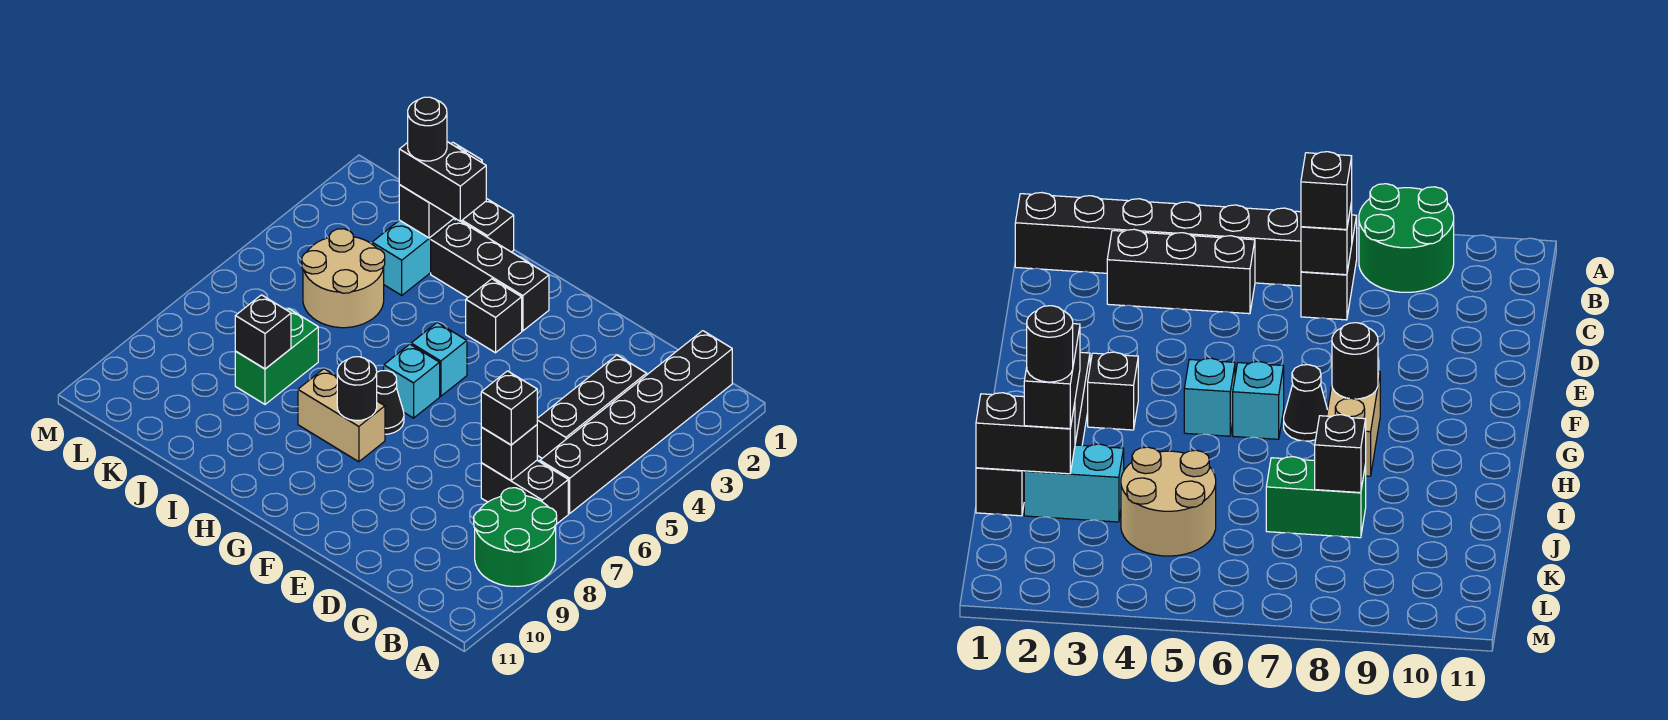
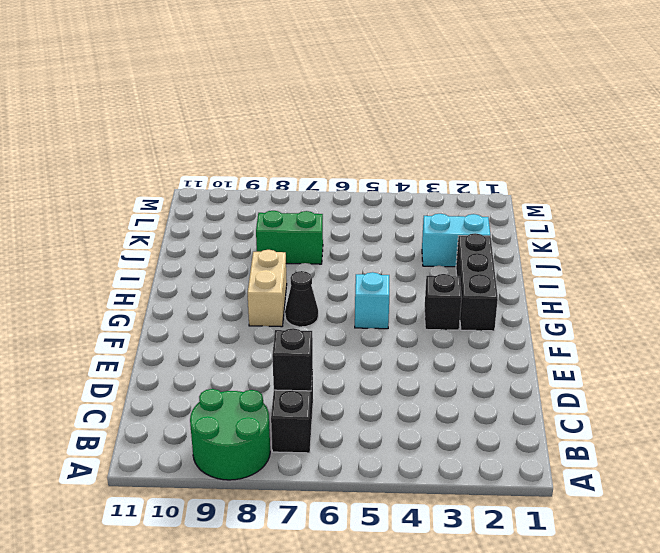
none -> black brick B1:B6 level 1
none -> black brick C3:C5 level 1
none -> cyan brick G6 level 1

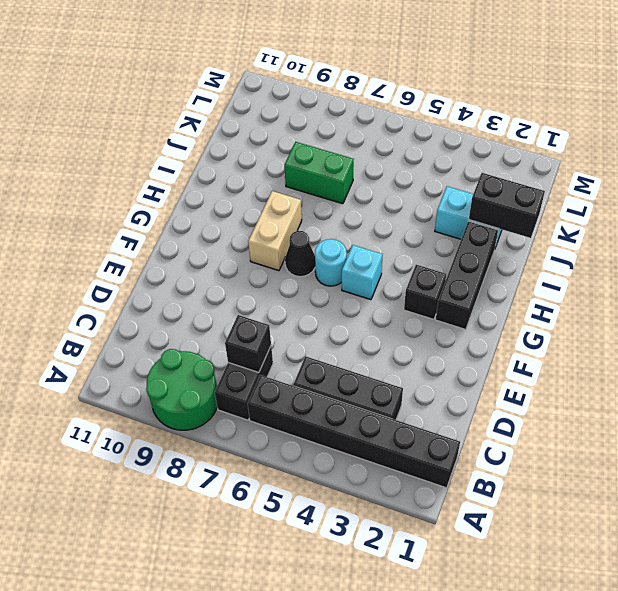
cyan round brick G6 level 1 -> cyan brick G6 level 1
none -> black brick I1:J1 level 1
none -> tan round brick J4:K5 level 1
none -> black round brick G8 level 2

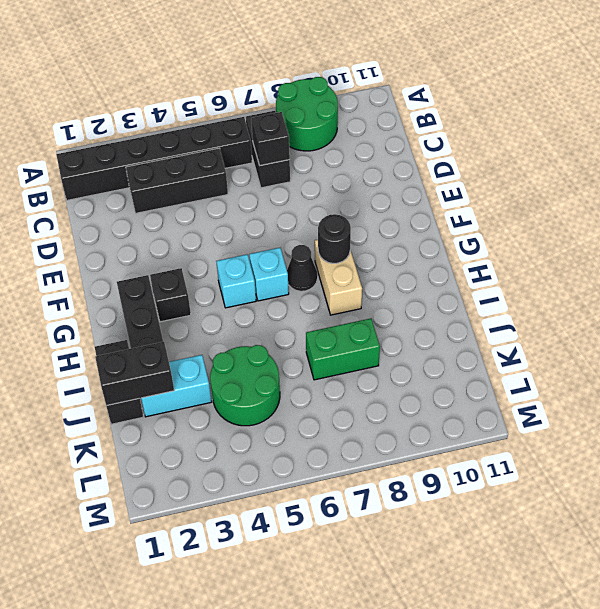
green round brick J4:K5 level 1 -> tan round brick J4:K5 level 1
none -> black brick J8 level 2
none -> black brick C7 level 3
none -> black brick I2:J2 level 3

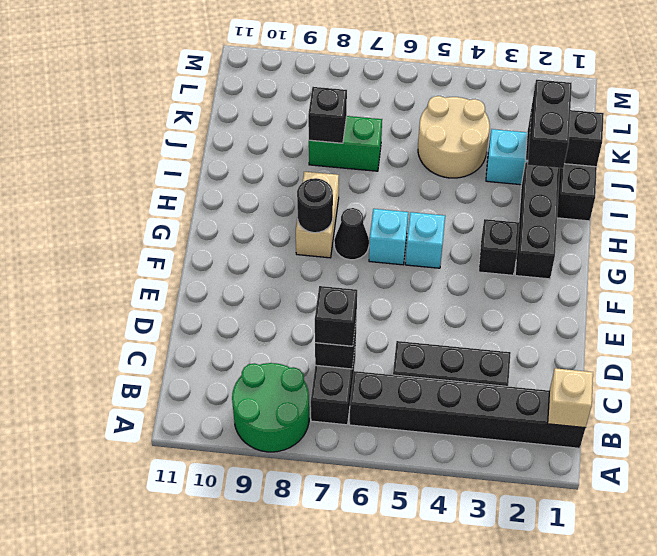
tan brick B1 level 2 -> none
none -> black round brick J2 level 4

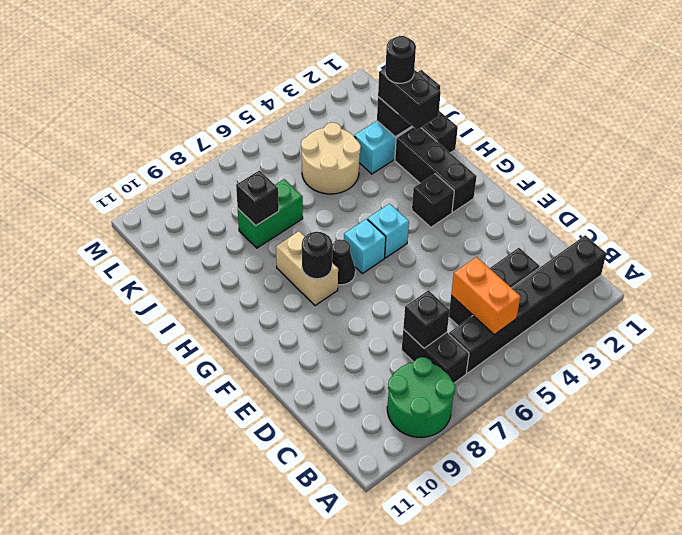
orange brick B5:C5 level 2 -> none
none -> black brick C7 level 3

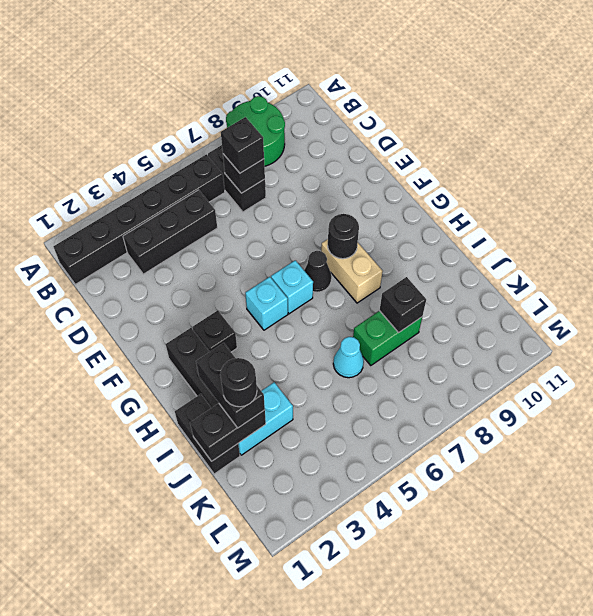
cyan cone J6 level 1 -> none
none -> tan round brick J4:K5 level 1

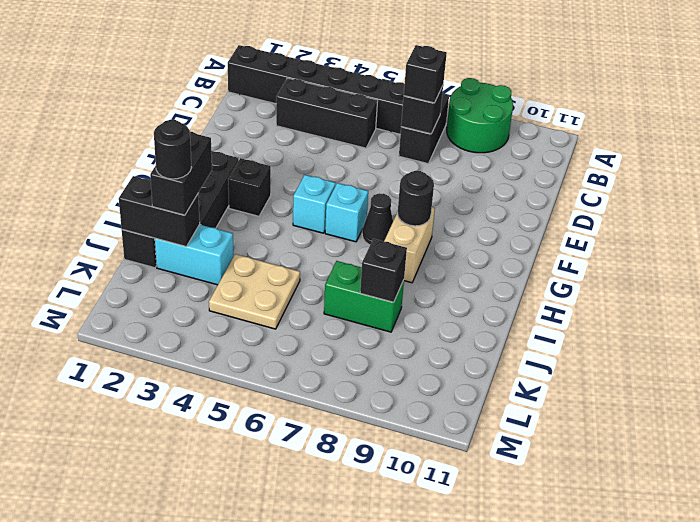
tan plate J4:K5 level 1 -> tan round brick J4:K5 level 1

